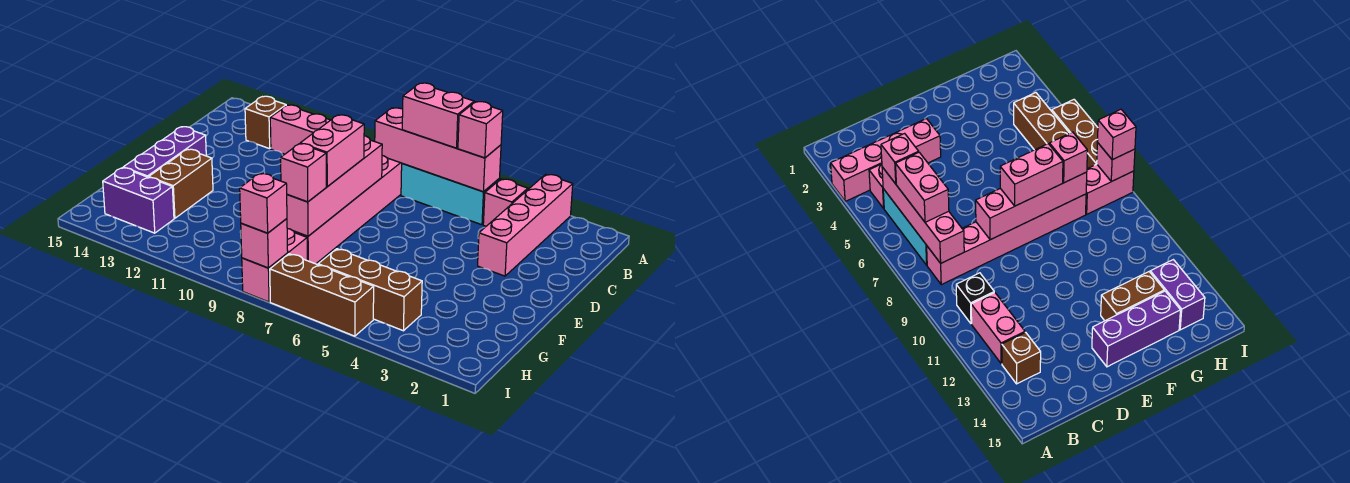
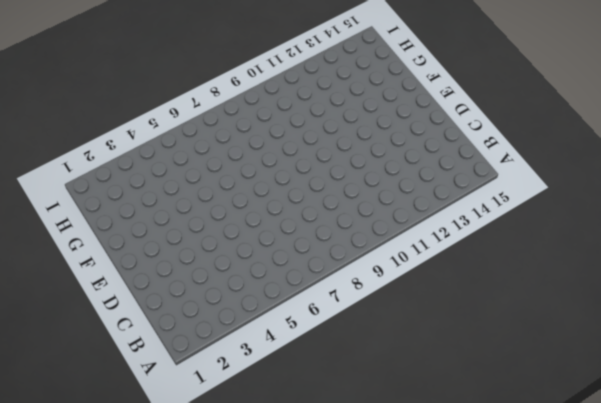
none -> pink brick A3:D3 level 1
none -> pink brick B4 level 1
none -> cyan brick B5:B7 level 1

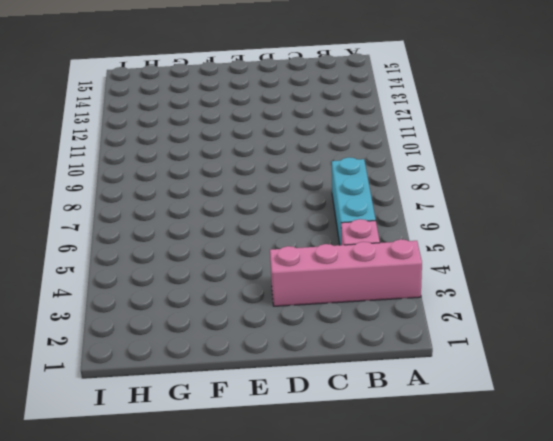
none -> pink brick B8:G8 level 1
none -> black brick B10 level 1
none -> pink brick B11:B12 level 1

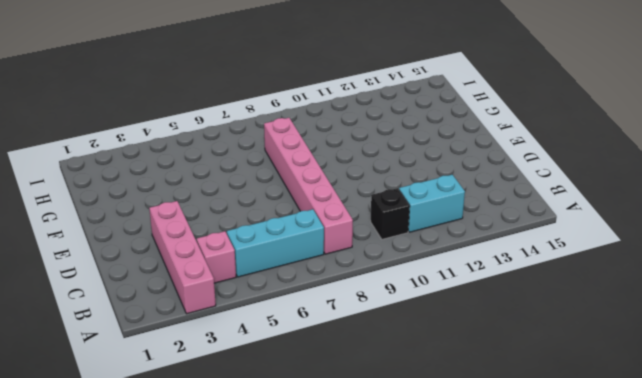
cyan brick B11:B12 level 1 -> pink brick B11:B12 level 1
none -> brown brick B13 level 1
none -> purple brick E14:G14 level 1
none -> brown brick F13:G13 level 1

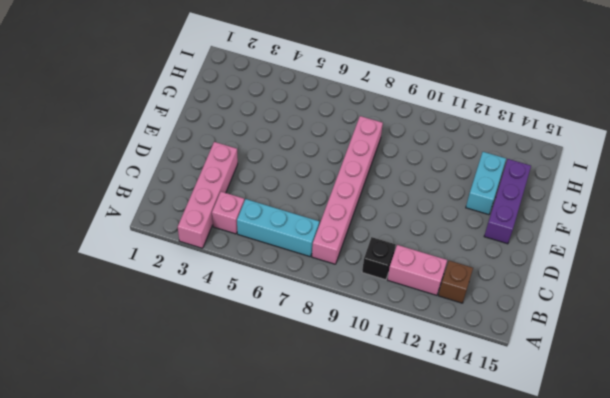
cyan brick F13:G13 level 1 -> brown brick F13:G13 level 1
none -> brown brick H4:H6 level 1
none -> pink brick H8:I8 level 1
none -> purple brick H13:H14 level 1

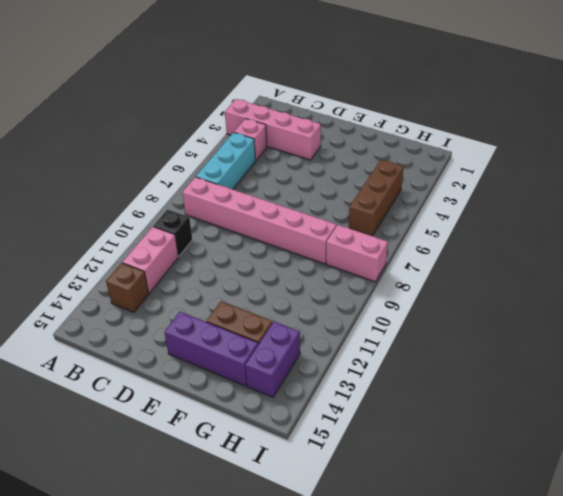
none -> brown brick I5:I7 level 1
none -> pink brick B5:B8 level 2
none -> pink brick D8:G8 level 2

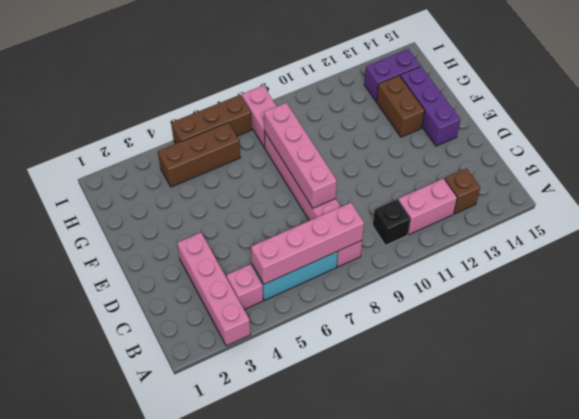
none -> pink brick I8 level 2
none -> pink brick B5 level 3
none -> pink brick B6:B7 level 3

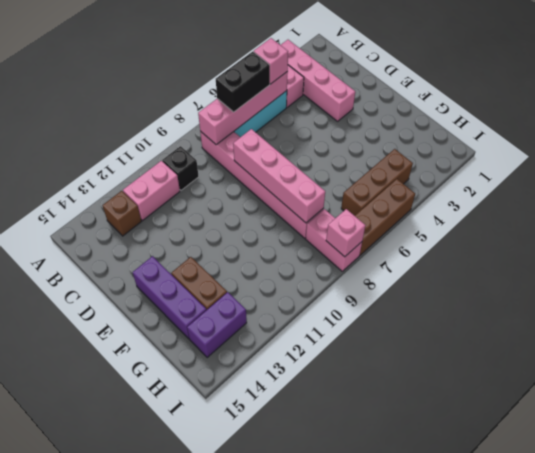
black brick B6:B7 level 3 -> pink brick B6:B7 level 3
none -> pink brick E8:F8 level 3
none -> pink brick G8 level 3
none -> pink brick I8 level 3

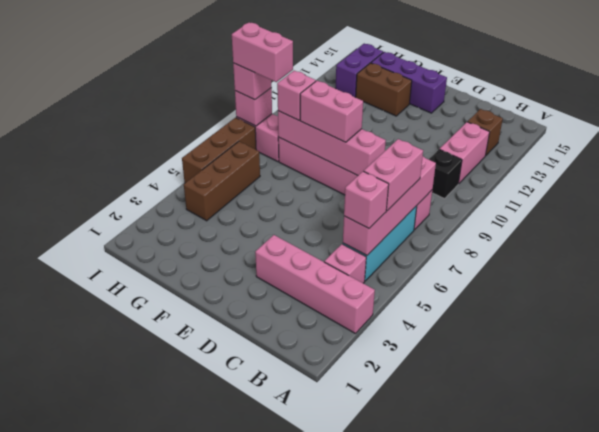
pink brick H8:I8 level 4 -> none

